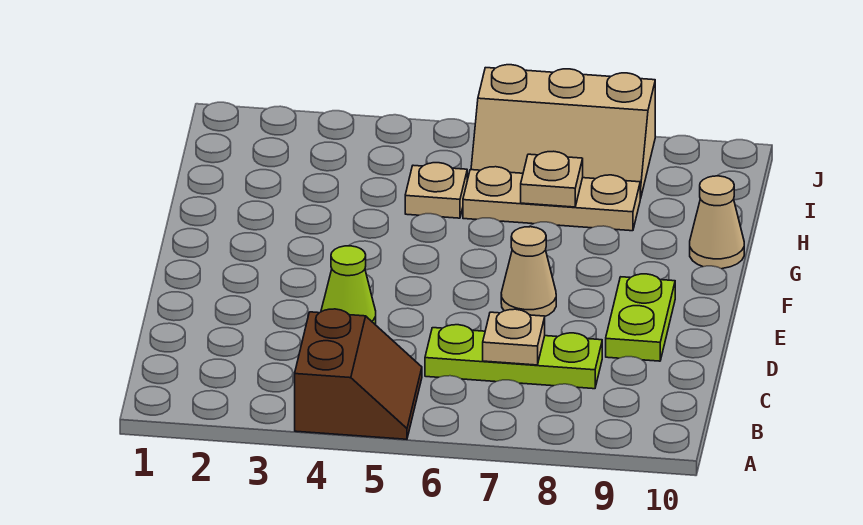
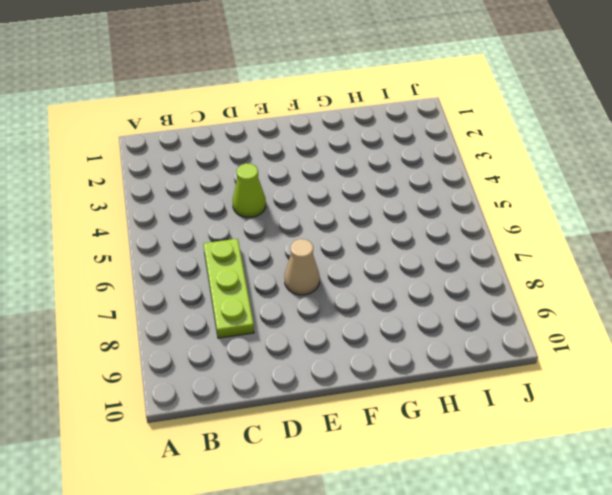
none -> brown slope A4:B5 level 1 top 4
none -> lime plate D9:E9 level 1

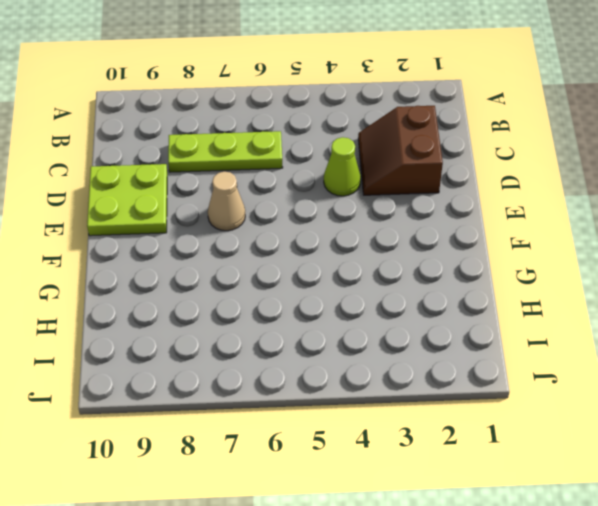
brown slope C2:D3 level 1 top 2 -> brown slope A4:B5 level 1 top 4
lime plate D9:E10 level 1 -> lime plate D9:E9 level 1
none -> tan cone G10 level 1
none -> tan plate H5 level 1

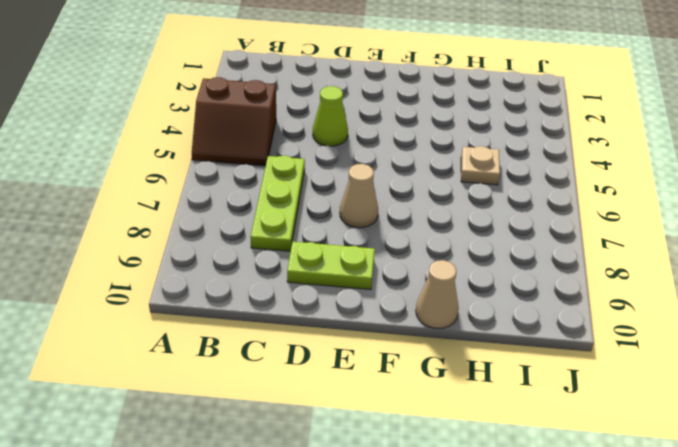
none -> tan plate H6:H8 level 1
none -> tan slope I6:J8 level 1 top J

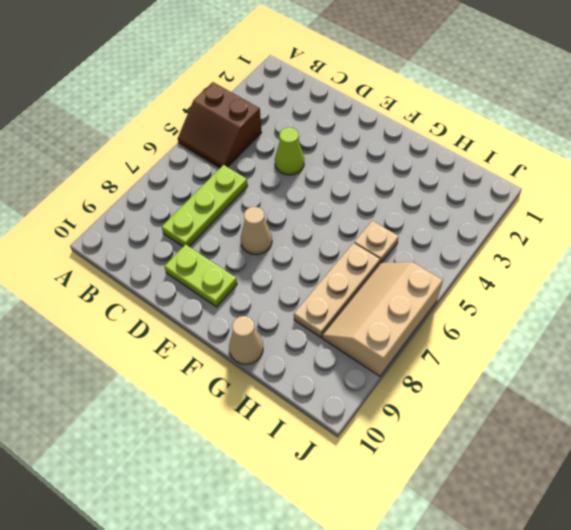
none -> tan plate C7 level 2
none -> tan plate H7 level 2

